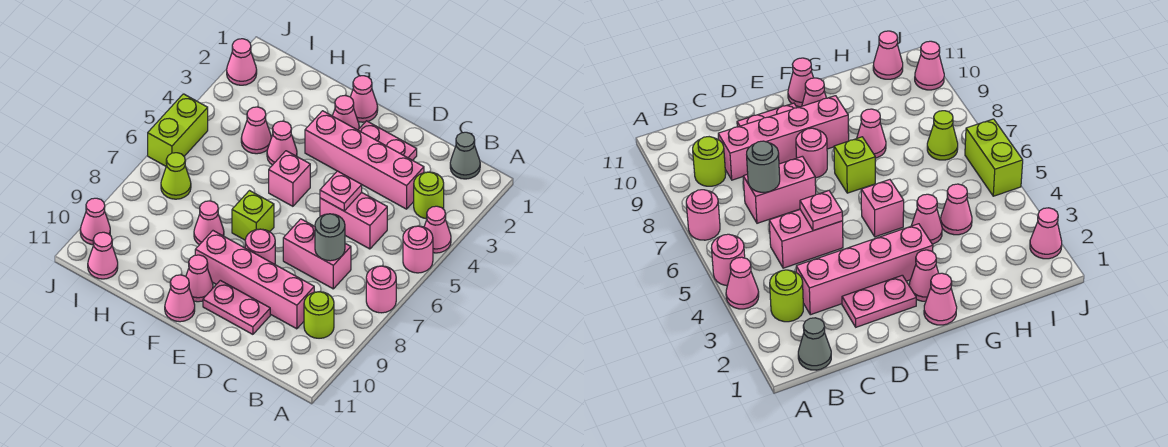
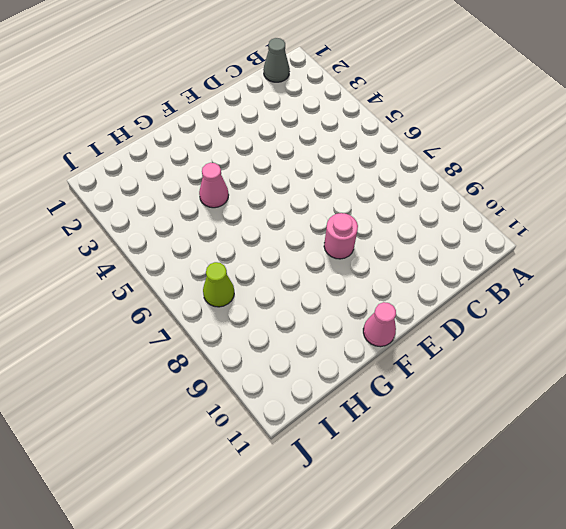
none -> pink cone A4 level 1
none -> pink round brick A5 level 1
none -> pink round brick A7 level 1

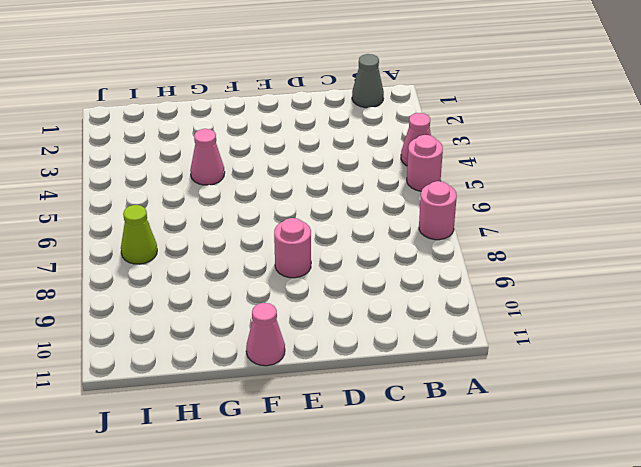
none -> lime round brick B3 level 1
none -> lime round brick B9 level 1
none -> pink brick C3:F3 level 1

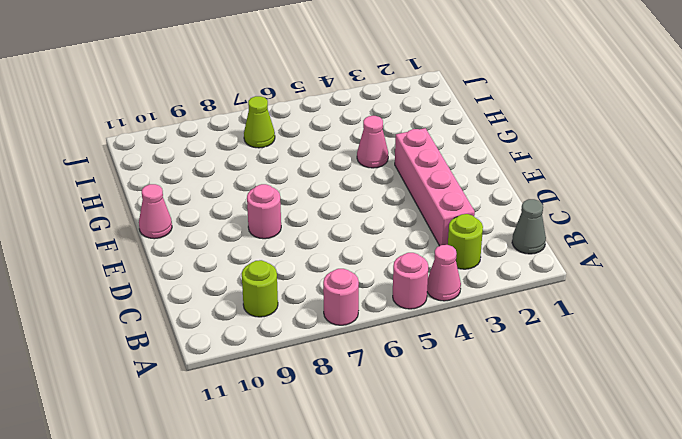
none -> pink brick C5:D5 level 1
none -> pink brick C7:D7 level 1
none -> pink brick C9:F9 level 1

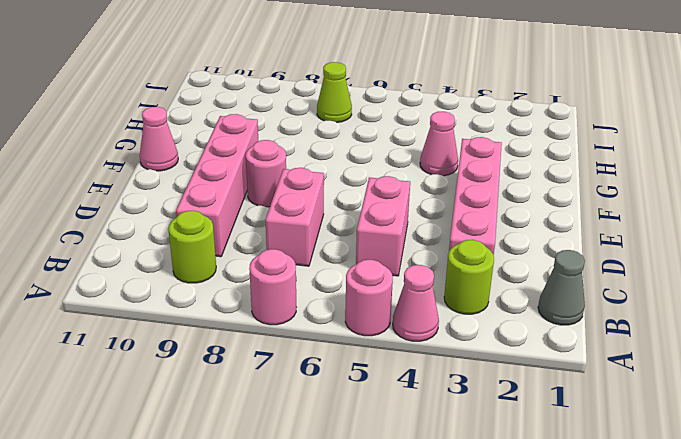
none -> pink plate D2:E2 level 1
none -> pink plate D10:E10 level 1
none -> pink cone F1 level 1

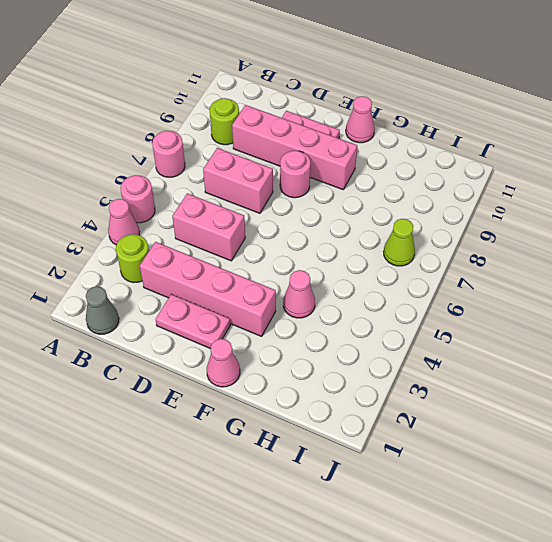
none -> pink cone F2 level 1
none -> pink brick F5 level 1
none -> lime brick F7 level 1

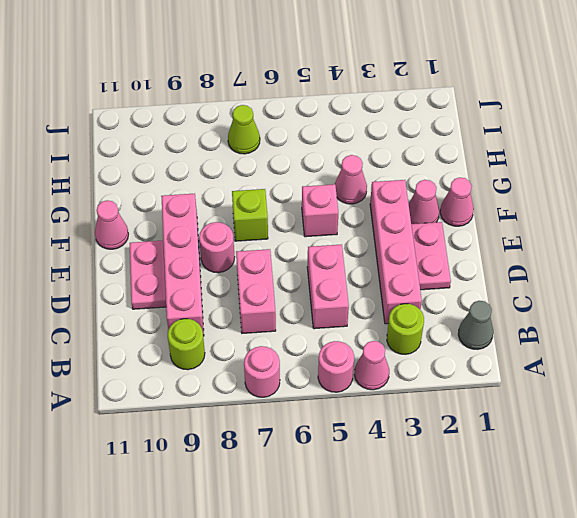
none -> pink cone F10 level 1
none -> pink cone G8 level 1
none -> pink cone H4 level 1

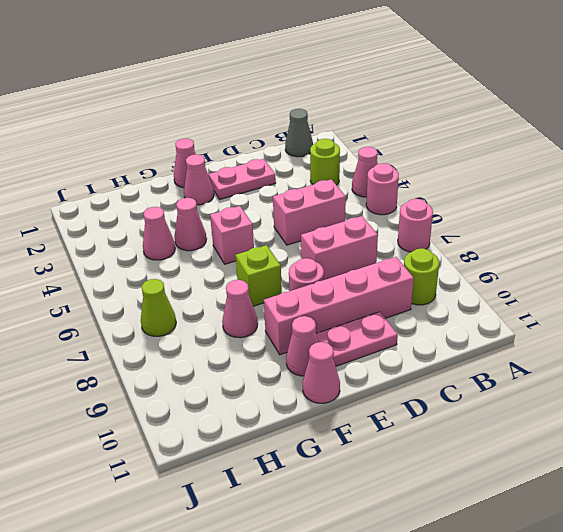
none -> pink brick C3:F3 level 1
none -> pink cone I11 level 1
none -> pink cone J2 level 1

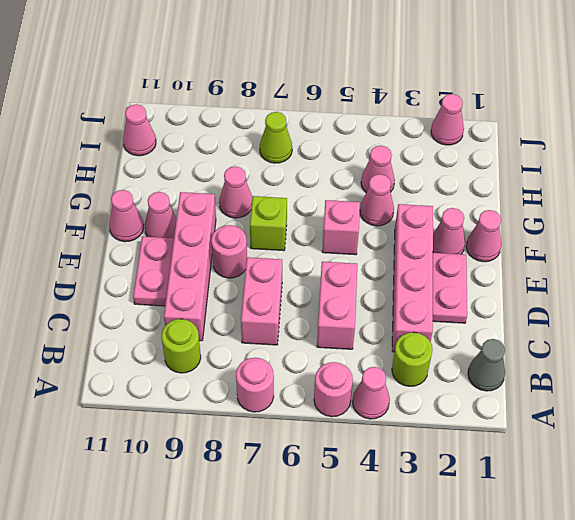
none -> lime brick J5:J6 level 1
none -> pink cone J10 level 1
none -> grey round brick C7 level 2

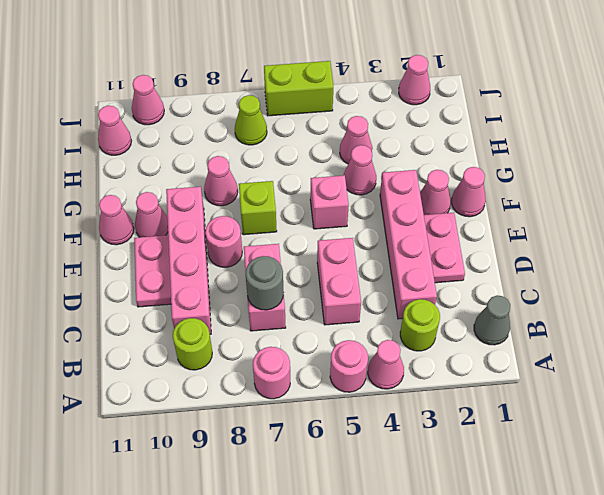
none -> pink plate D5 level 2

